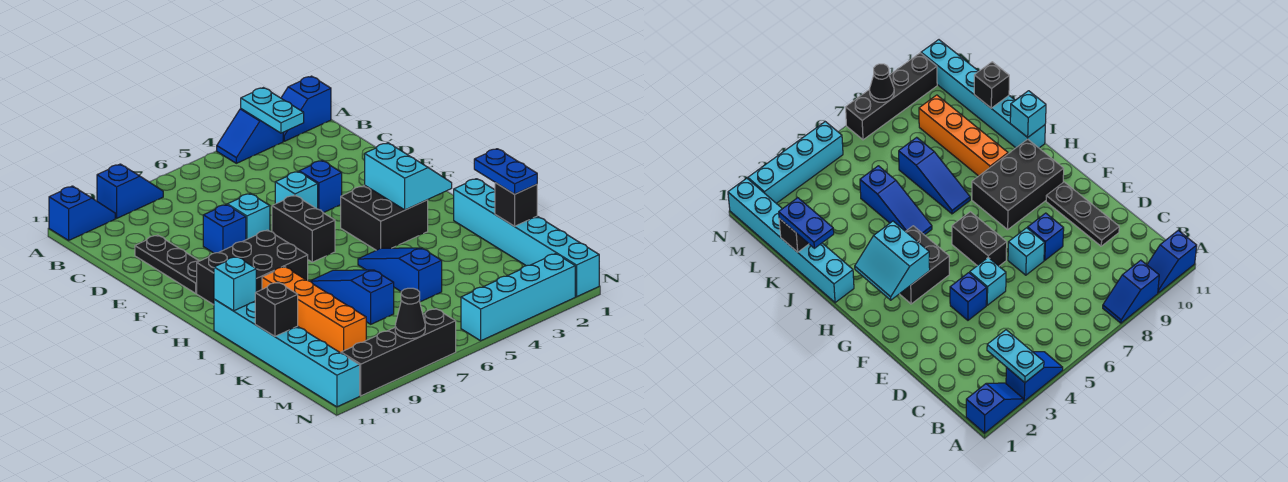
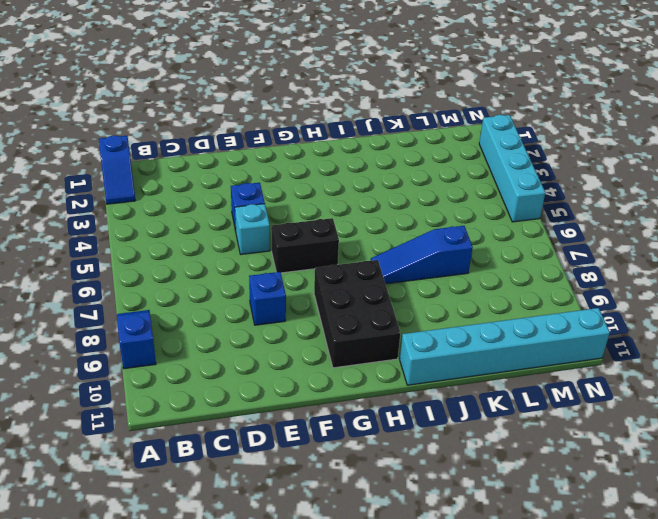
none -> blue slope A3:A4 level 1 top 3
none -> blue slope A10:A11 level 1 top 11
none -> black plate D10:F10 level 1

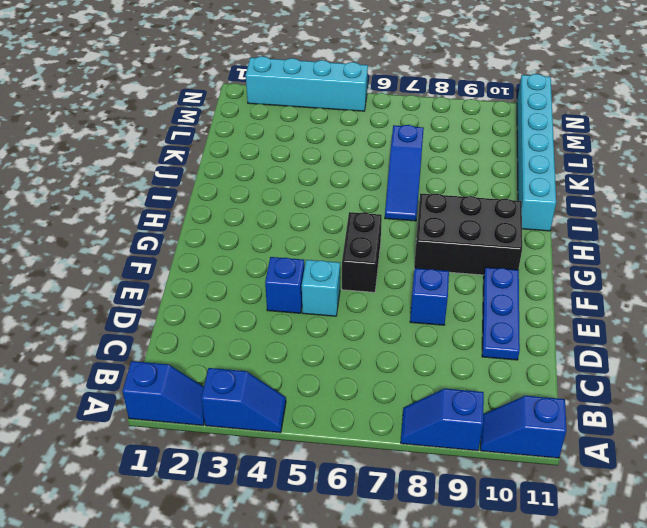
blue plate D10:F10 level 1 -> black plate D10:F10 level 1
none -> cyan brick E7 level 1
none -> black brick G3:H4 level 1
none -> cyan brick I1:N1 level 1

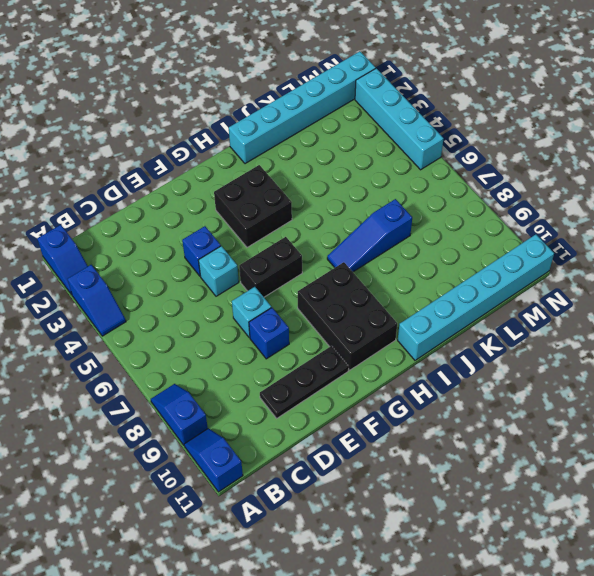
none -> blue slope I5:K5 level 1 top K
none -> orange brick I9:L9 level 1
none -> black brick N7:N10 level 1

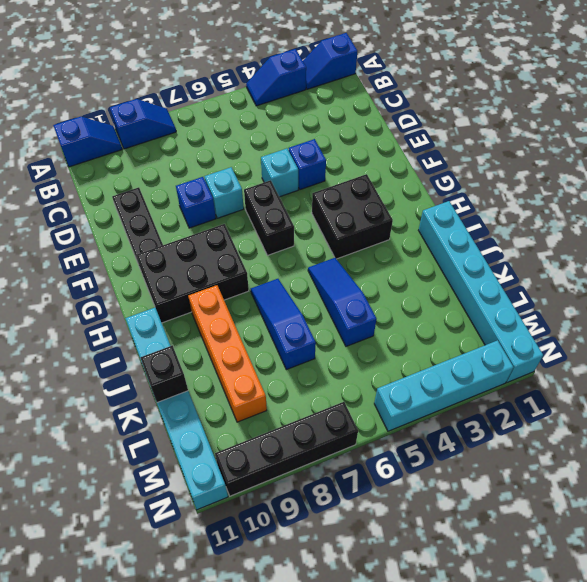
none -> cyan plate A3:B3 level 2
none -> cyan slope G2:H3 level 2 top 3
none -> cyan brick I11 level 2

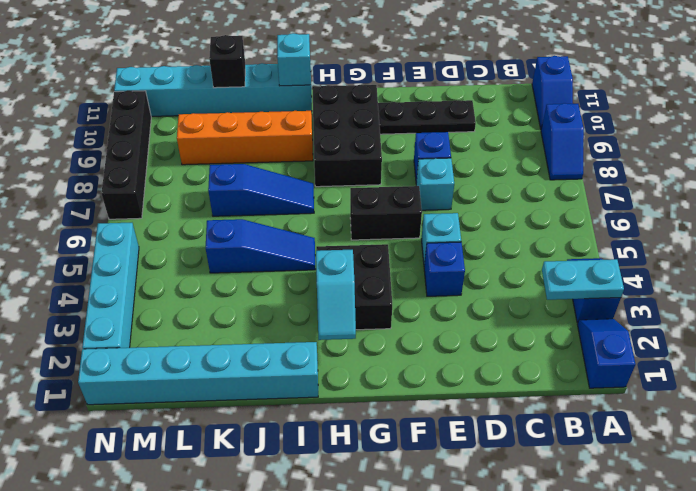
cyan slope H2:H3 level 2 top 3 -> cyan slope G2:H3 level 2 top 3
none -> black brick K1 level 2
none -> black cone N8 level 2
none -> blue plate J1:K1 level 3

